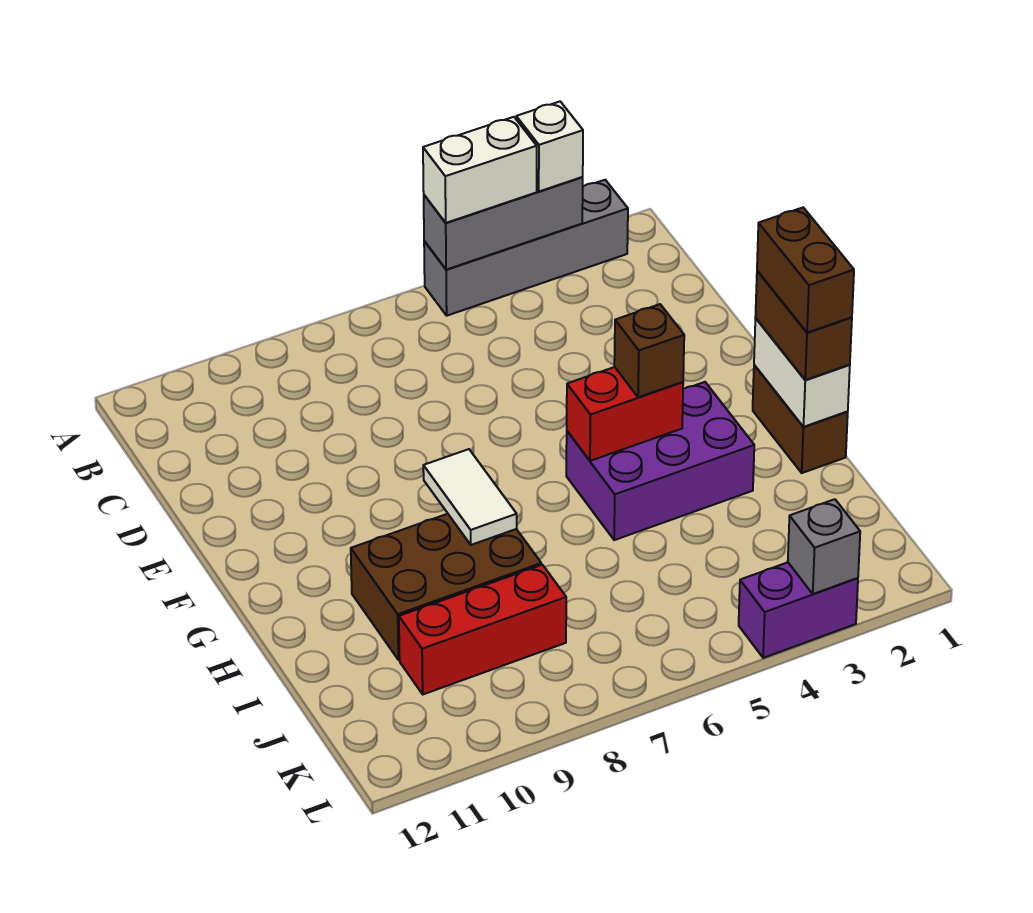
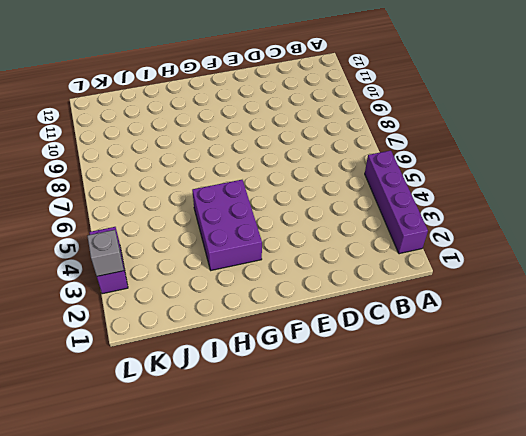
purple brick A2:A5 level 1 -> grey brick A2:A5 level 1
none -> brown brick G1:H1 level 1
none -> brown brick H8:I10 level 1
none -> red brick J8:J10 level 1

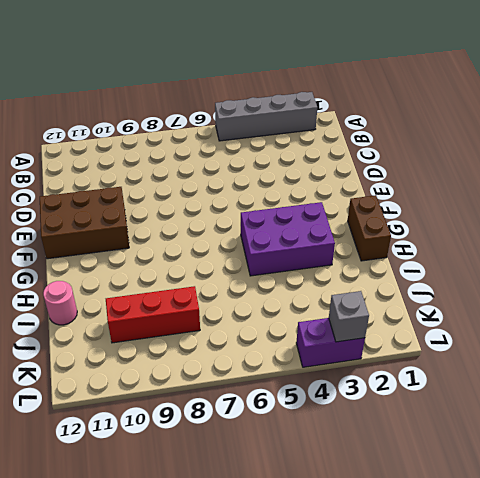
brown brick E10:F12 level 1 -> brown brick H8:I10 level 1
pink round brick I12 level 1 -> none
none -> grey brick A3:A5 level 2
none -> white brick G1:H1 level 2
none -> red brick G4:G5 level 2

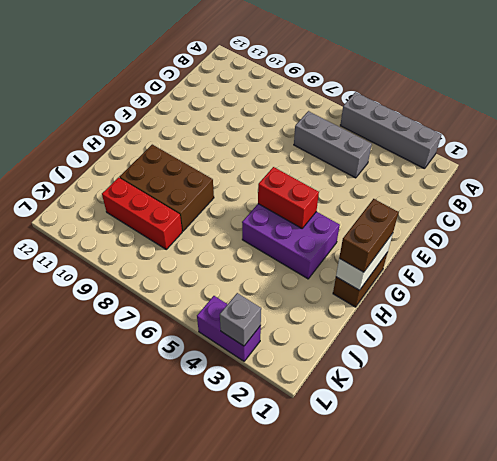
grey brick C4:C6 level 1 -> grey brick A3:A5 level 2
none -> white tile G8:H8 level 2
none -> white brick A3 level 3
none -> white brick A4:A5 level 3

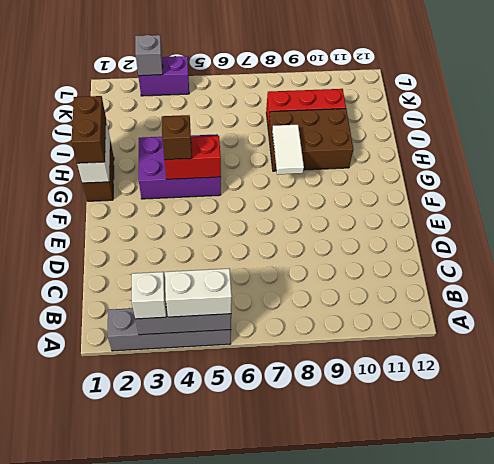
none -> brown brick G1:H1 level 4

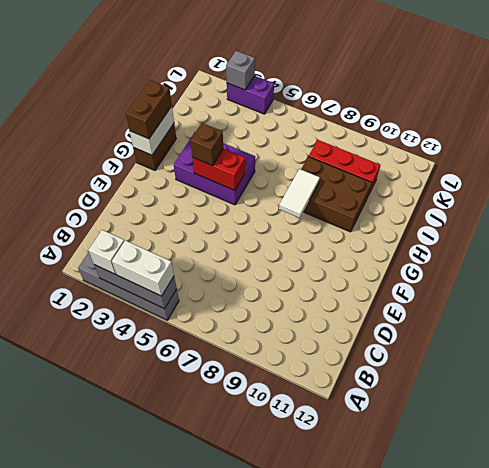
none -> brown brick G1:H1 level 4

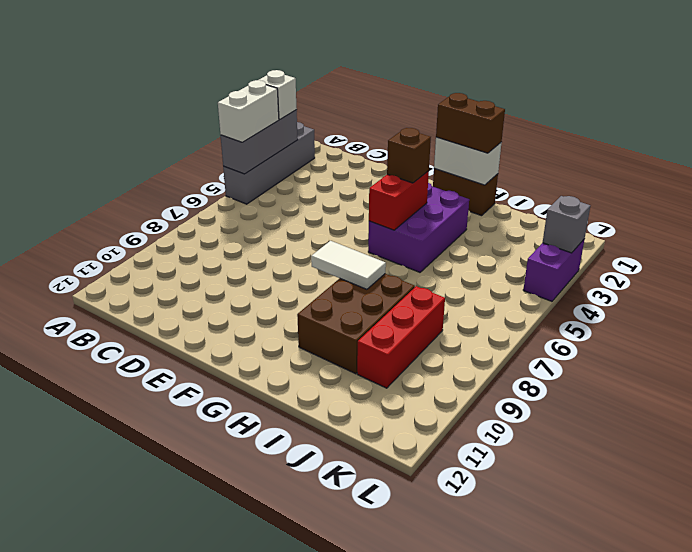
none -> brown brick G1:H1 level 4

